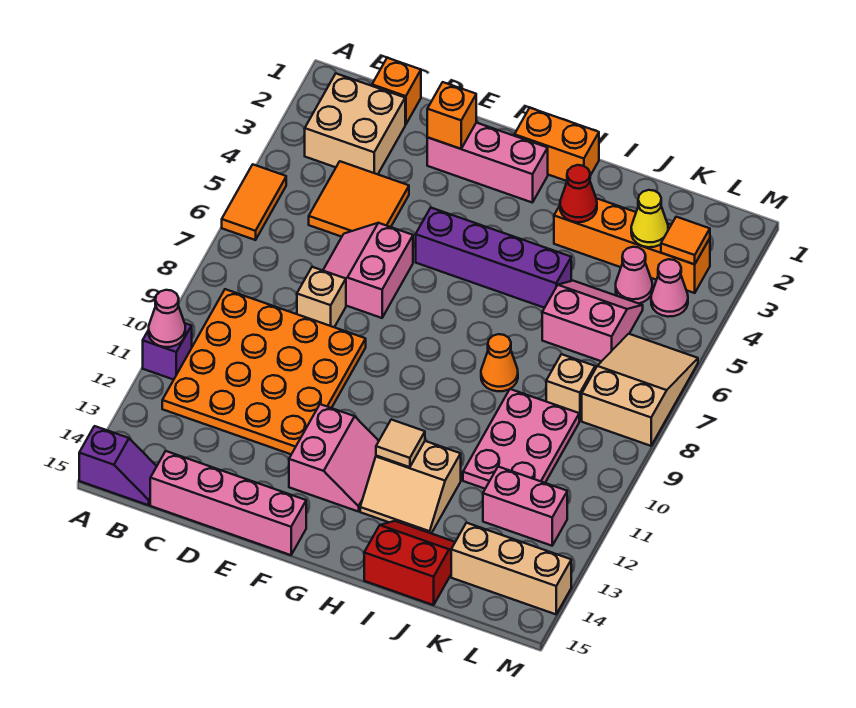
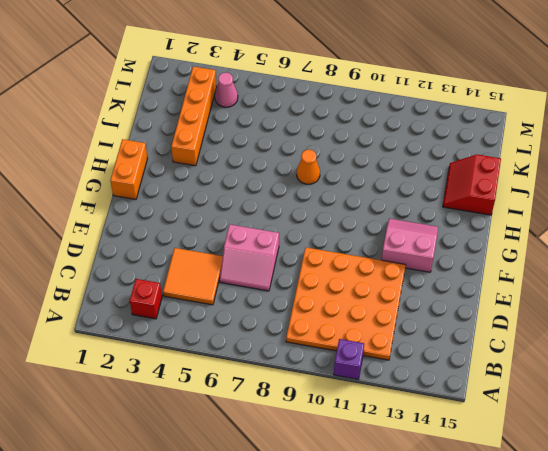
red brick B3 level 1 -> tan brick B2:C3 level 1
none -> orange tile A5:A6 level 1
none -> purple slope A15:B15 level 1 top A
none -> orange brick C1 level 1
none -> pink brick C15:F15 level 1

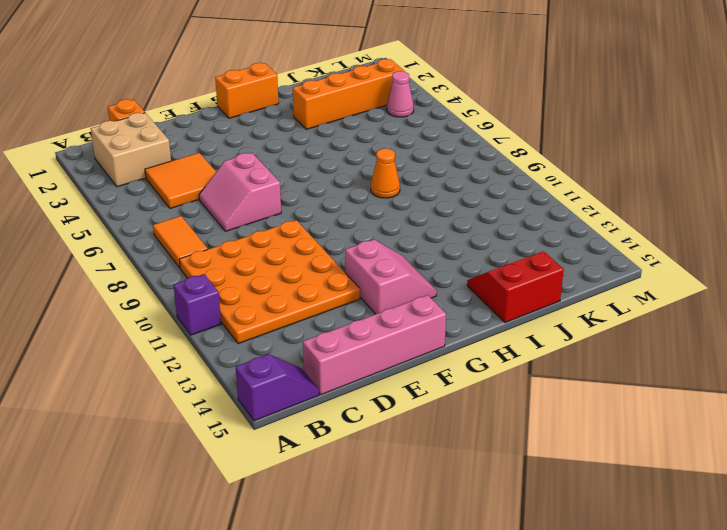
orange tile B7:B8 level 1 -> orange tile A5:A6 level 1
none -> tan brick D8 level 1
none -> pink brick E2:G2 level 1
none -> purple brick F5:I5 level 1
none -> tan slope H12:I13 level 1 top 12

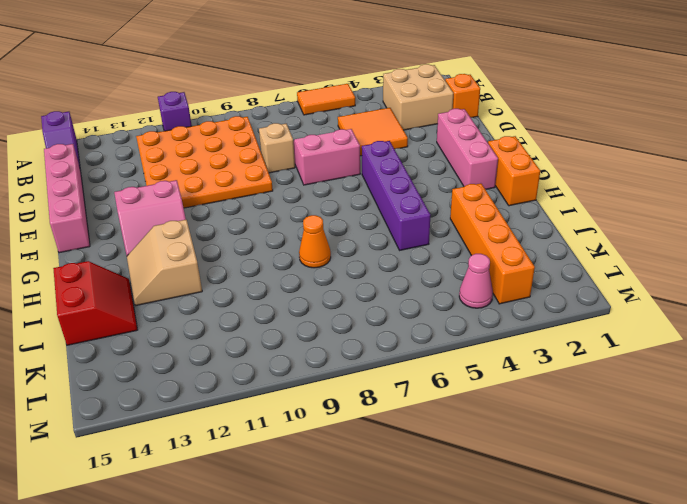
none -> pink slope J5:K6 level 1 top 6
none -> pink plate J9:K11 level 1
none -> pink cone K4 level 1
none -> tan brick K8 level 1

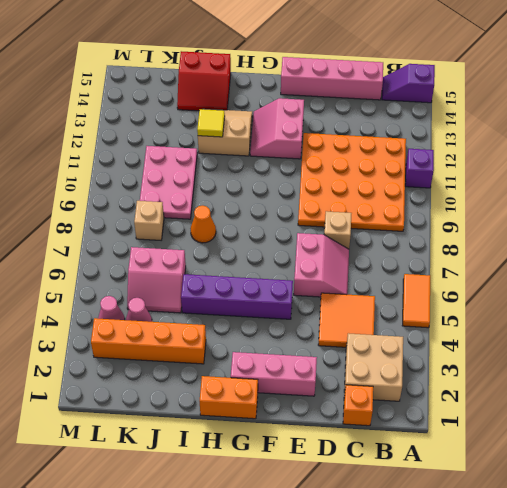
yellow tile I12 level 2 -> none
none -> pink brick K12:L12 level 1
none -> tan brick K14:M14 level 1
none -> tan slope L6:M8 level 1 top 8
none -> pink cone A11 level 2

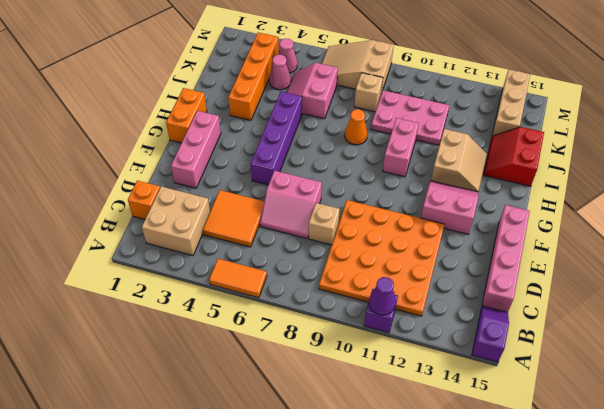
purple cone A11 level 2 -> pink cone A11 level 2
pink brick H10:I10 level 1 -> pink brick K12:L12 level 1
none -> orange brick E2 level 2
none -> tan tile H12 level 2
none -> red cone I3 level 2
none -> yellow cone K3 level 2

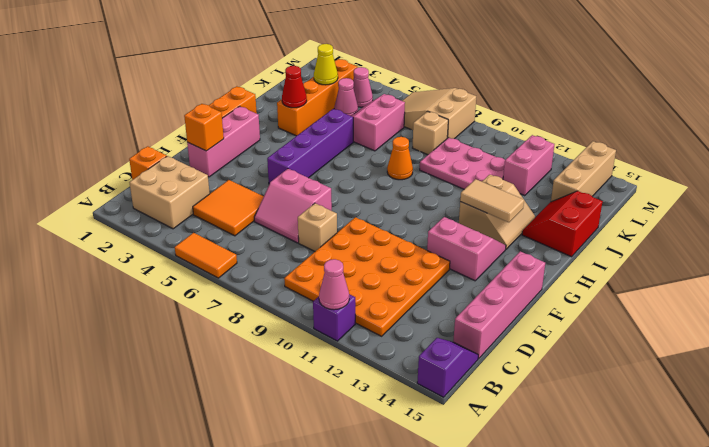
tan tile H12:H13 level 2 -> tan tile H12 level 2
none -> orange tile L3 level 2

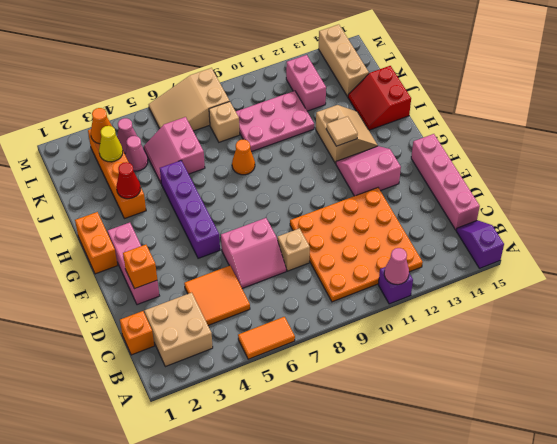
orange cone L3 level 2 -> orange tile L3 level 2

